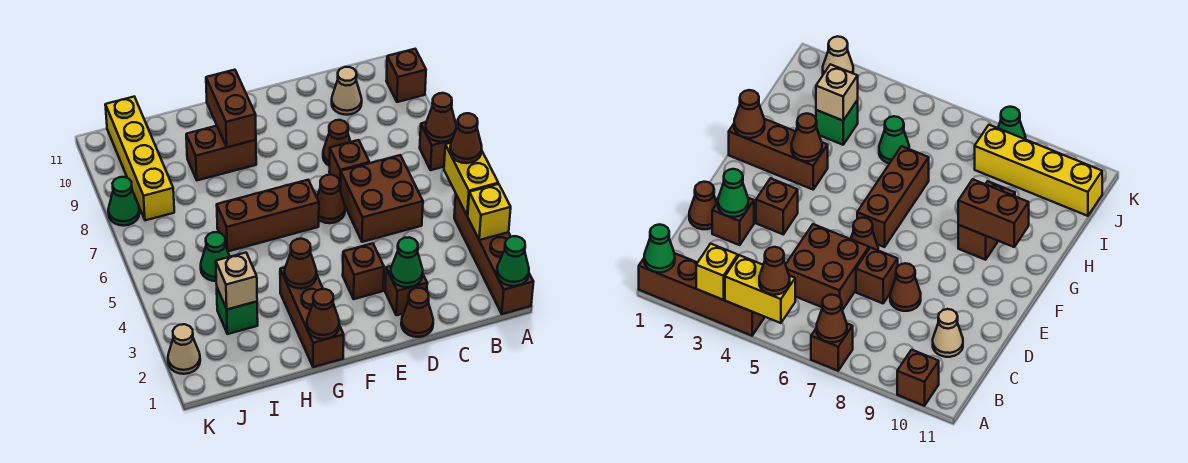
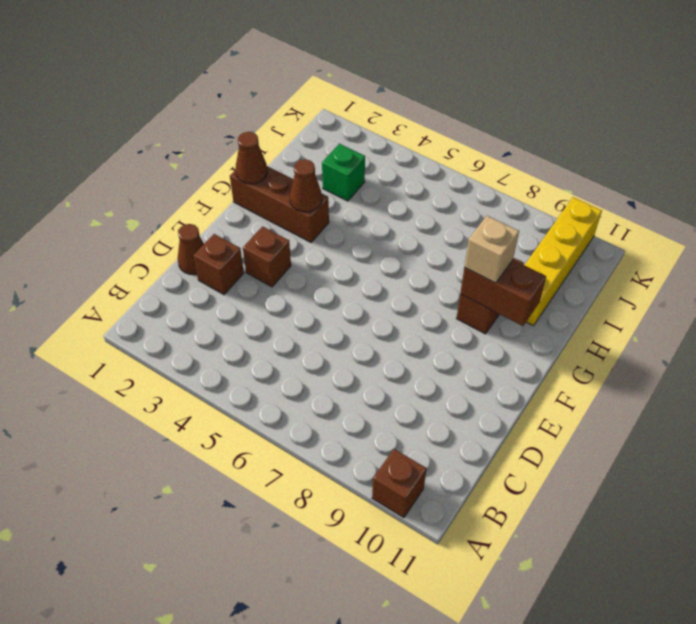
tan brick G9 level 3 -> tan brick I3 level 2
yellow brick H10:K10 level 1 -> yellow brick J8:J11 level 1
none -> brown brick A1:A4 level 1
none -> brown brick A7 level 1
none -> brown brick C5:D6 level 1

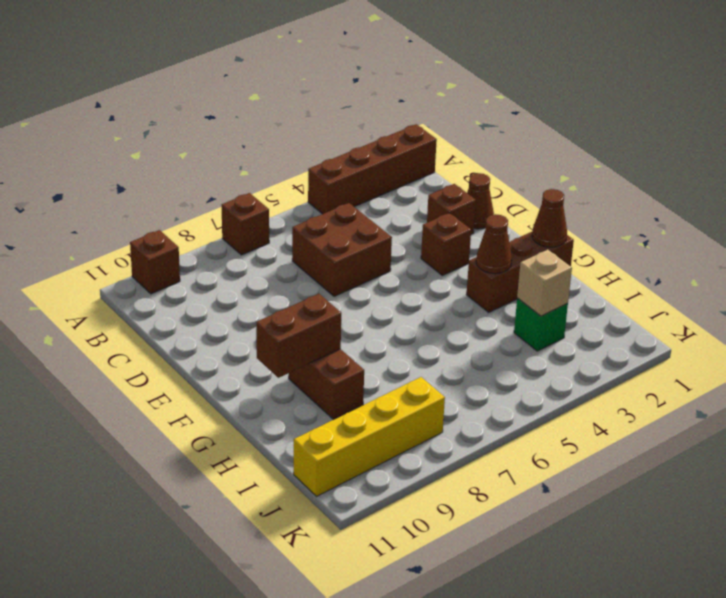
none -> tan cone C10 level 1
none -> brown brick D7 level 1
none -> brown cone D8 level 1

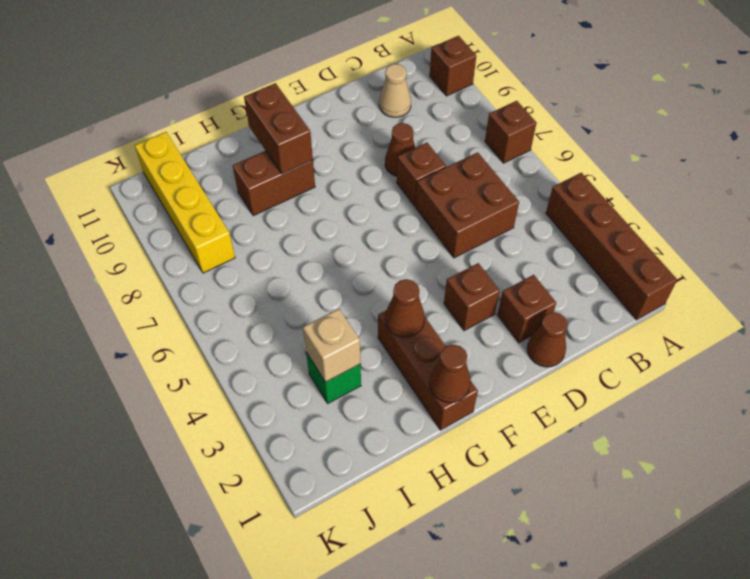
none -> brown cone E6 level 1
none -> brown brick F6:H6 level 1
none -> green cone I5 level 1

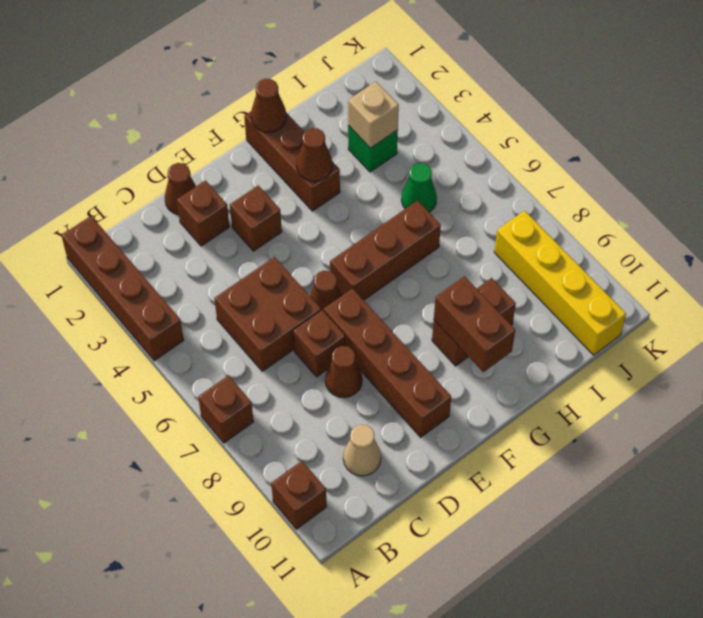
brown brick E7:E10 level 1 -> none
none -> tan cone K2 level 1
none -> green cone K8 level 1
none -> green cone A1 level 2

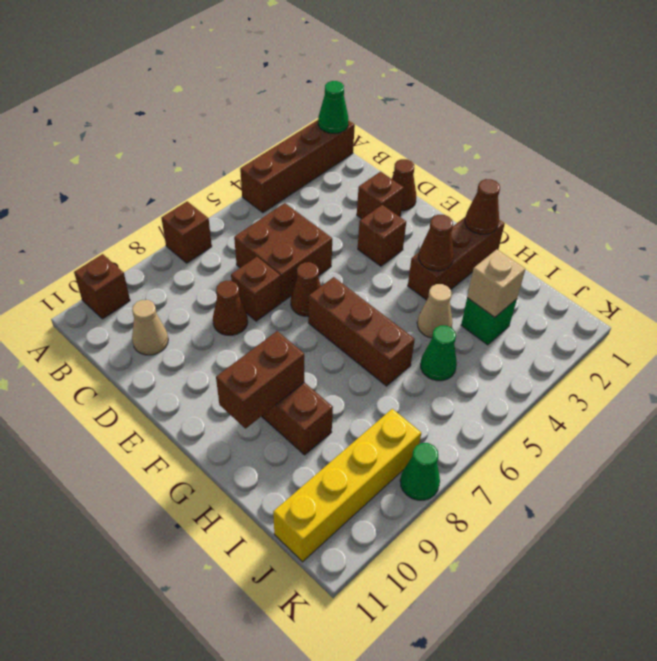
tan cone H4 level 1 -> tan cone K2 level 1
none -> yellow brick A3 level 2
none -> yellow brick A4:A5 level 2
none -> brown cone A7 level 2

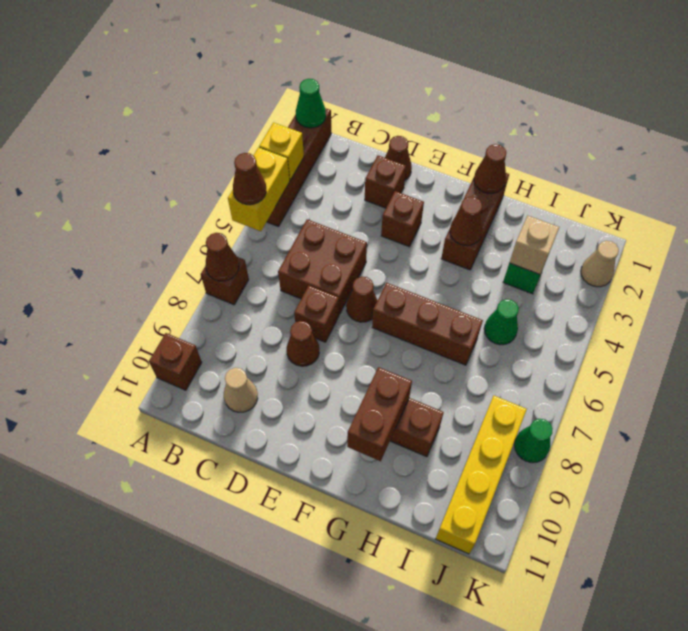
none -> green cone D2 level 2

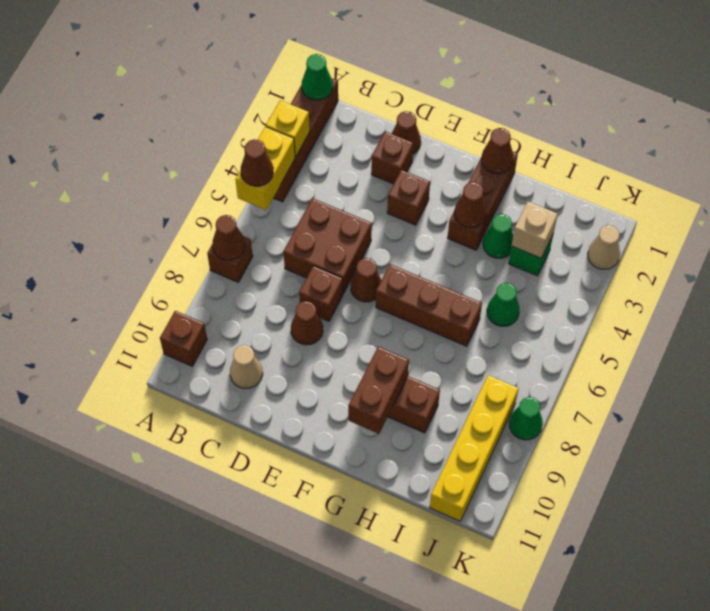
green cone H3 level 1 -> green cone D2 level 2

